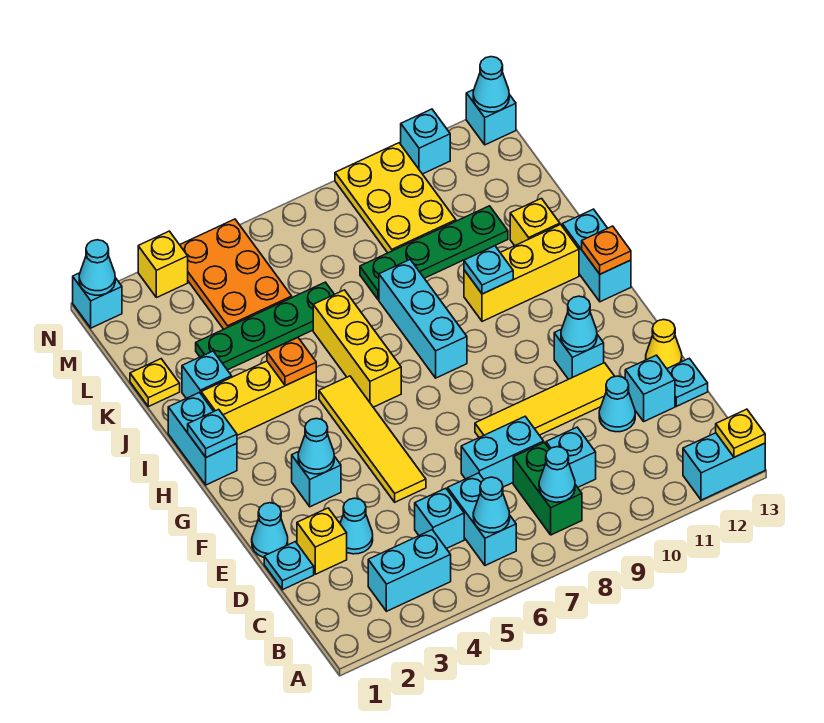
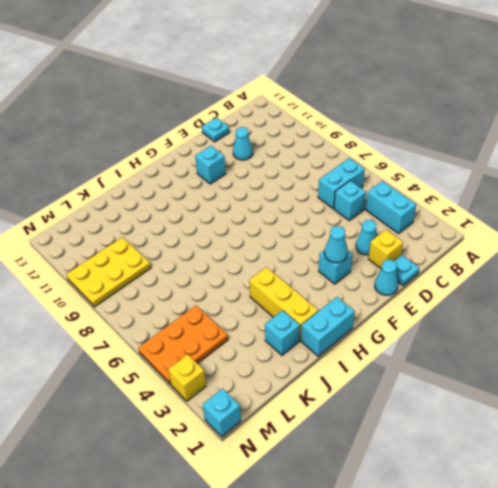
none -> cyan brick A12:A13 level 1
none -> green brick B8:C8 level 1
none -> cyan brick C9 level 1
none -> cyan brick D7:D8 level 1

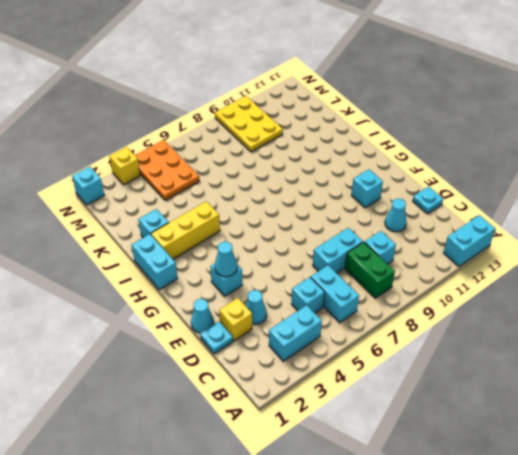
none -> cyan brick D12 level 1
none -> yellow tile E5:H5 level 1
none -> yellow tile E8:E11 level 1
none -> yellow cone E13 level 1

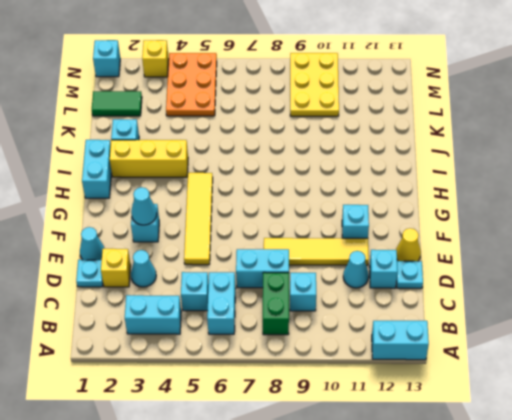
green tile L1:L2 level 1 -> none
none -> yellow brick H6:J6 level 1
none -> cyan brick H8:J8 level 1
none -> cyan brick H13:I13 level 1
none -> yellow brick I10:I12 level 1

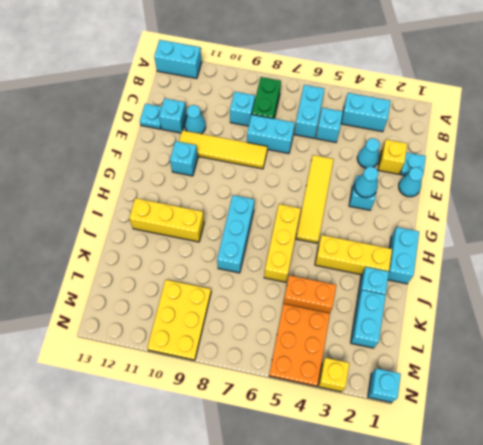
cyan brick K2:L2 level 1 -> cyan brick H13:I13 level 1
orange brick K4:K5 level 1 -> green plate K3:K6 level 1
none -> yellow cone E13 level 1
none -> yellow brick J12 level 1
none -> yellow plate K1 level 1
none -> green plate K8:K11 level 1

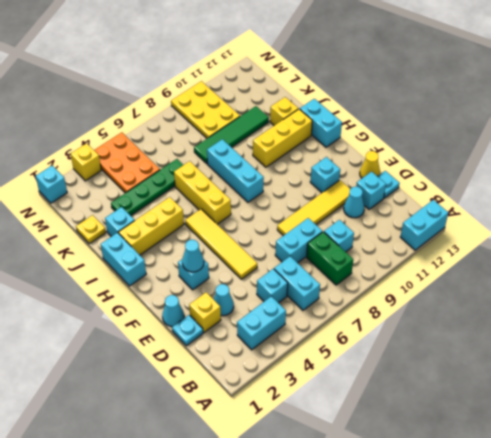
green tile K8:K11 level 1 -> green plate K8:K11 level 1
none -> cyan brick N11 level 1
none -> cyan brick N13 level 1
none -> yellow plate A13 level 2
none -> cyan cone B6 level 2

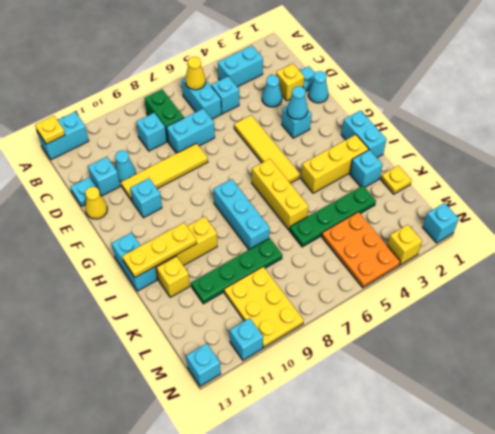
yellow cone B6 level 2 -> cyan cone B6 level 2
yellow plate I11:I13 level 2 -> none
none -> cyan cone B8 level 2
none -> cyan cone F11 level 2
none -> cyan plate H1 level 2
none -> orange plate H13 level 2

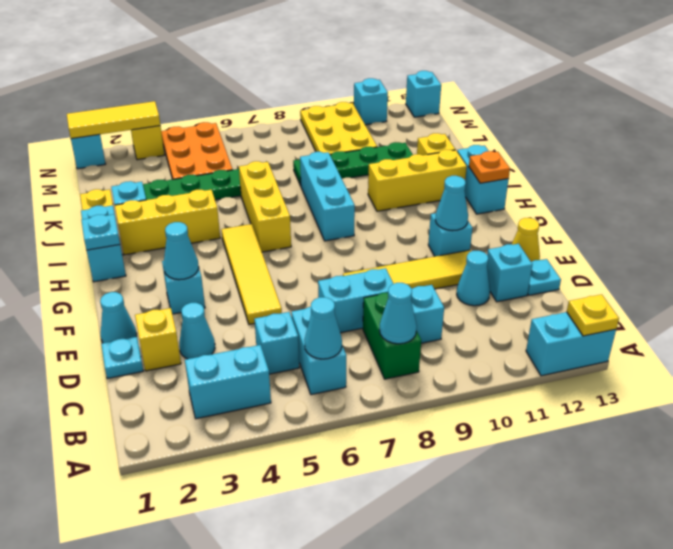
yellow tile N1:N3 level 2 -> cyan cone N1 level 2
none -> orange plate I4 level 2
none -> cyan plate I10 level 2
none -> cyan cone N13 level 2

